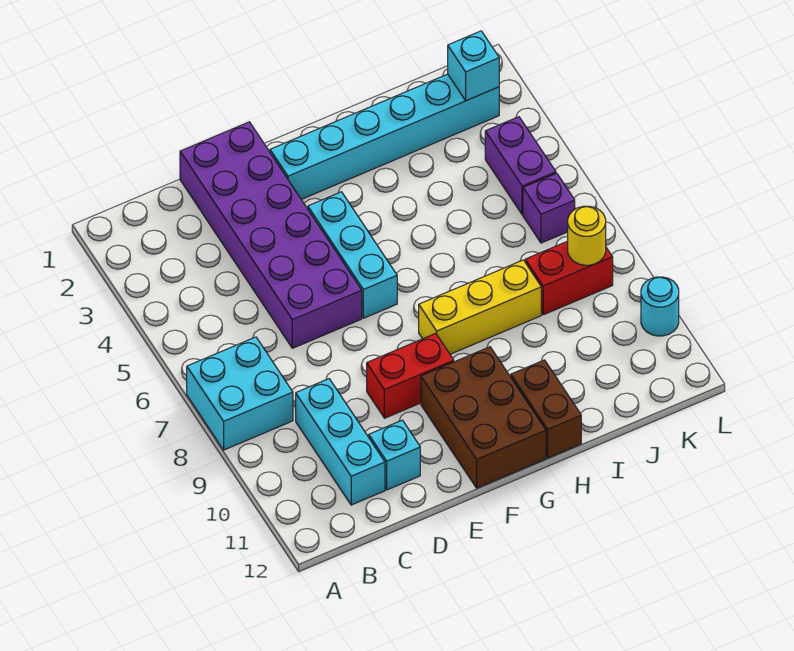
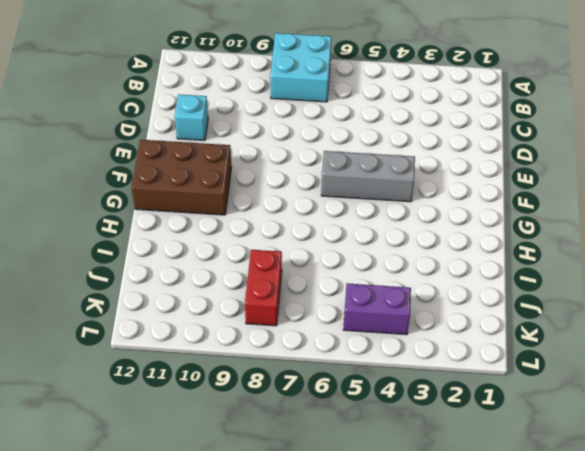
grey brick F4:F6 level 1 -> cyan brick F4:F6 level 1
none -> cyan brick C9:C11 level 1
none -> purple brick D1:E6 level 1
none -> red brick E9:F9 level 1

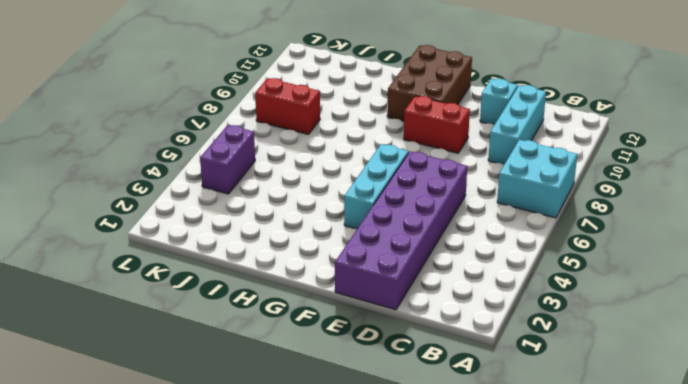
none -> cyan brick F2:K2 level 1
none -> yellow brick G8:I8 level 1
none -> brown brick H11:H12 level 1

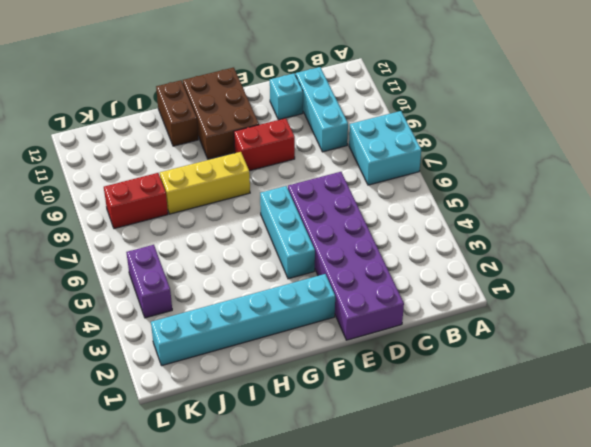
none -> purple brick K6 level 1
none -> cyan round brick L10 level 1
none -> cyan brick K2 level 2

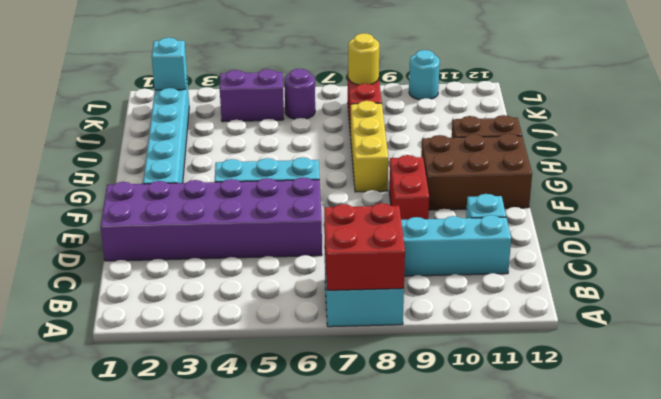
red brick A7:B8 level 2 -> none
purple round brick K6 level 1 -> purple brick K6 level 1

